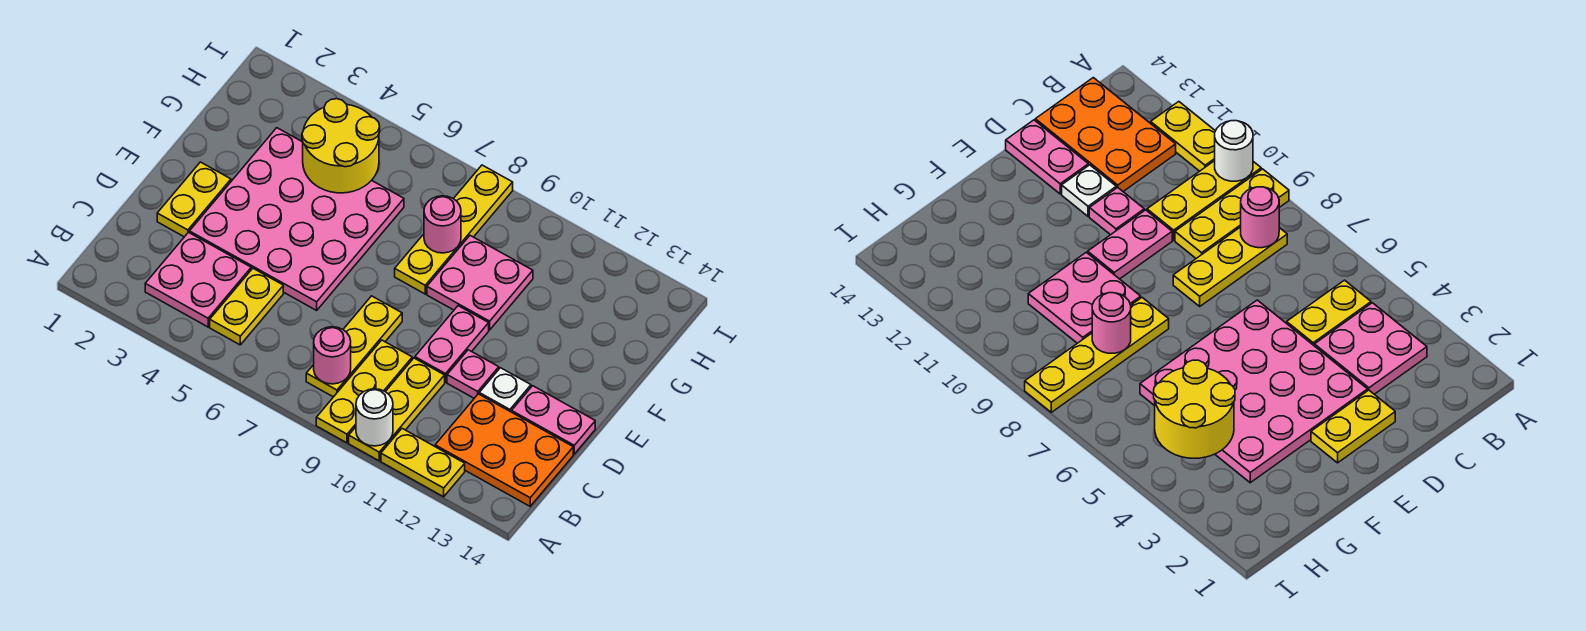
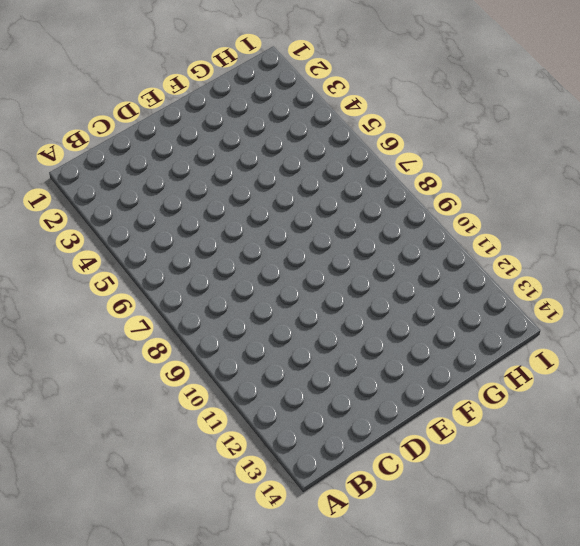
none -> yellow plate A9:C9 level 1
none -> yellow plate A10:C10 level 1
none -> yellow plate A11:A12 level 1

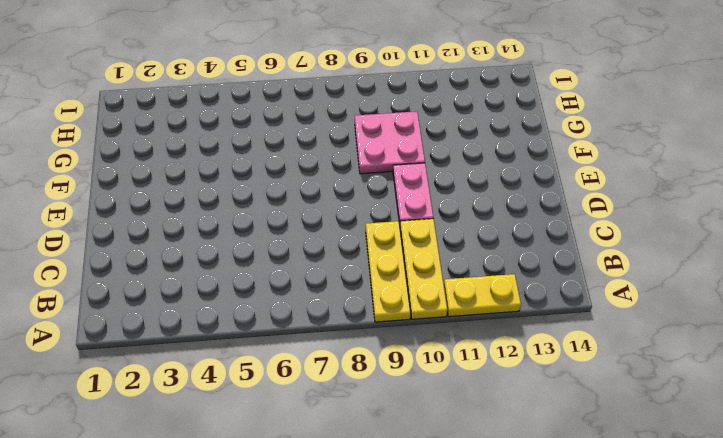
none -> pink plate B3:C4 level 1
none -> yellow plate B5:C5 level 1
none -> yellow plate B8:D8 level 1

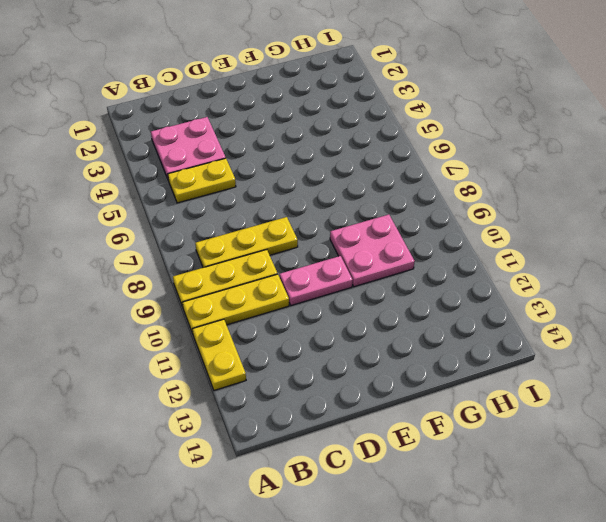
none -> orange plate B12:C14 level 1
none -> yellow plate D2:E2 level 1
none -> pink plate D3:G6 level 1

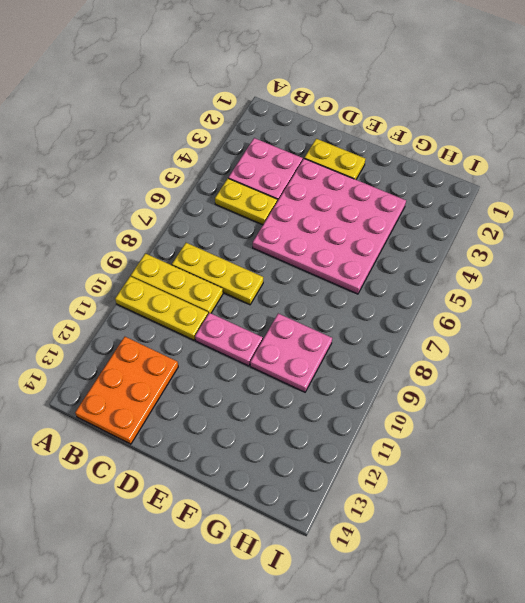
none -> yellow plate A11:A12 level 1
none -> pink plate D11 level 1
none -> white plate D12 level 1

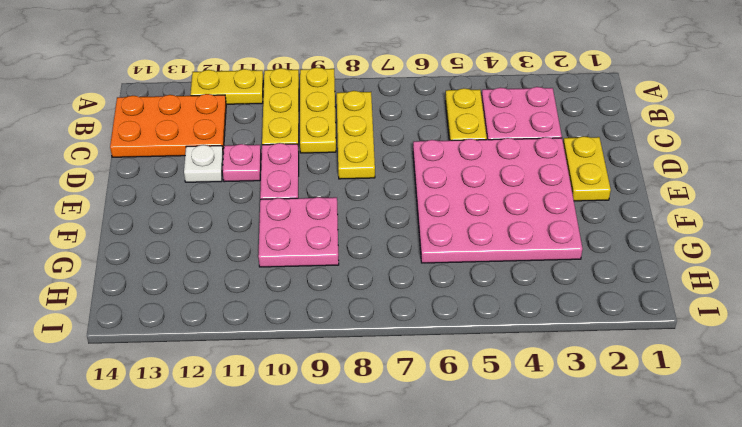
none -> pink plate D13:D14 level 1
none -> yellow plate F8:I8 level 1
none -> white round brick A10 level 2

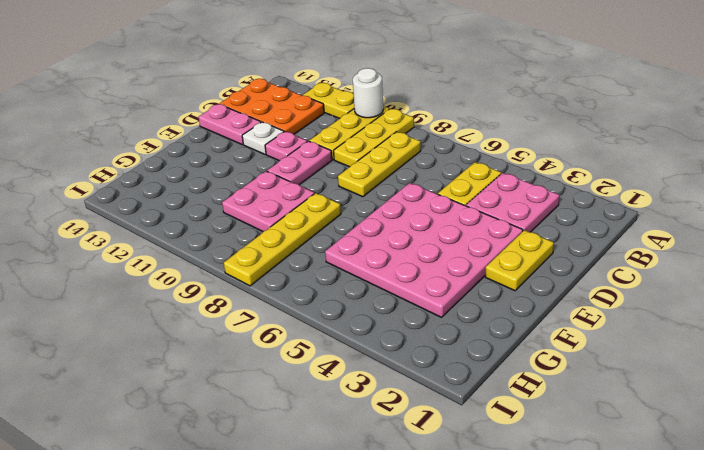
none -> pink round brick B8 level 2
none -> yellow round brick G4:H5 level 2
none -> pink round brick G8 level 2

